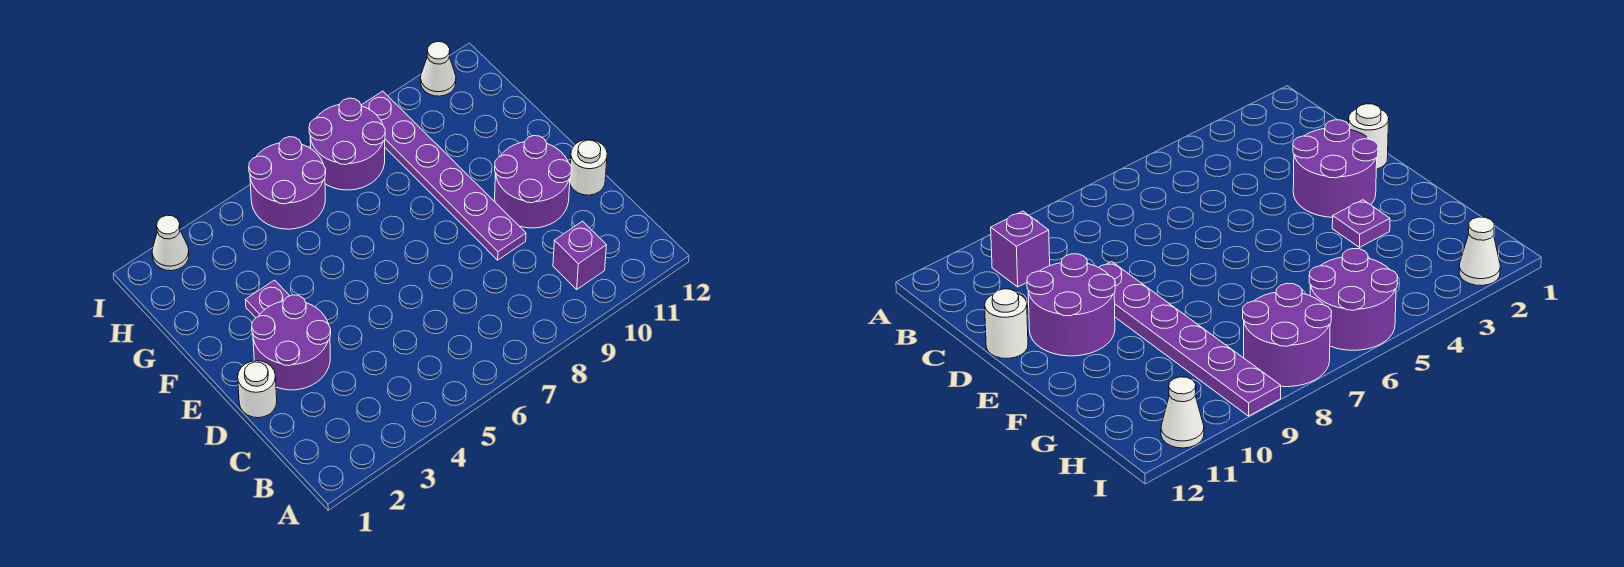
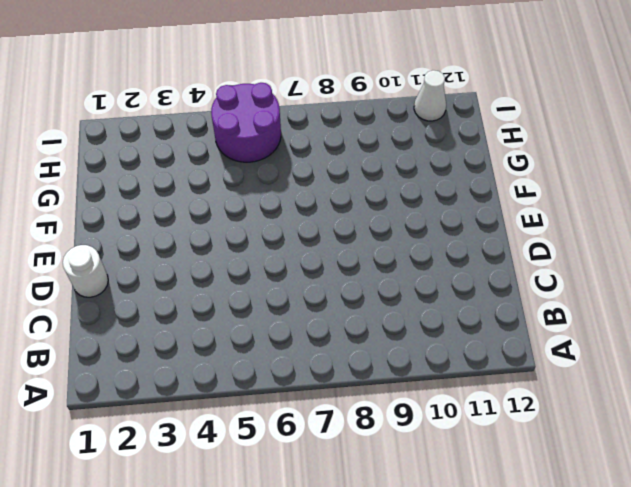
none -> purple brick B10 level 1
none -> purple round brick D2:E3 level 1

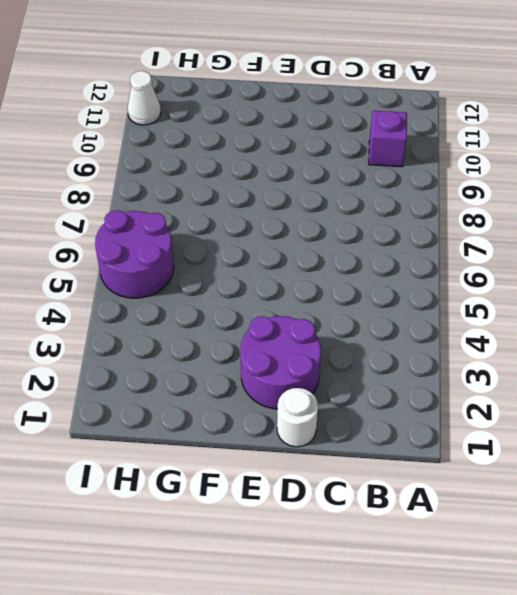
none -> purple plate D9:I9 level 1
none -> purple round brick D10:E11 level 1

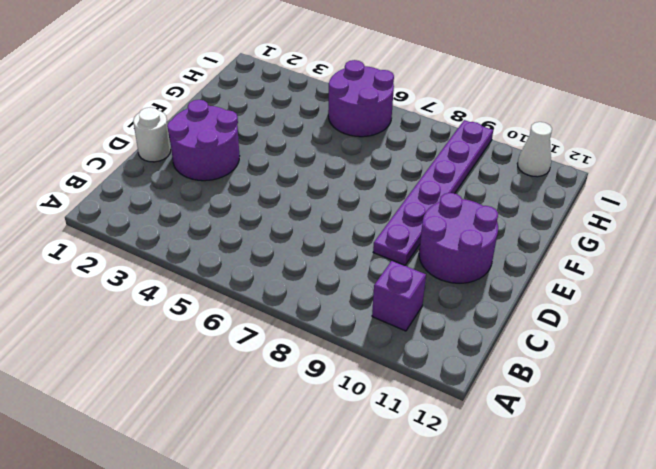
none -> white round brick D12 level 1
none -> purple plate F3 level 1

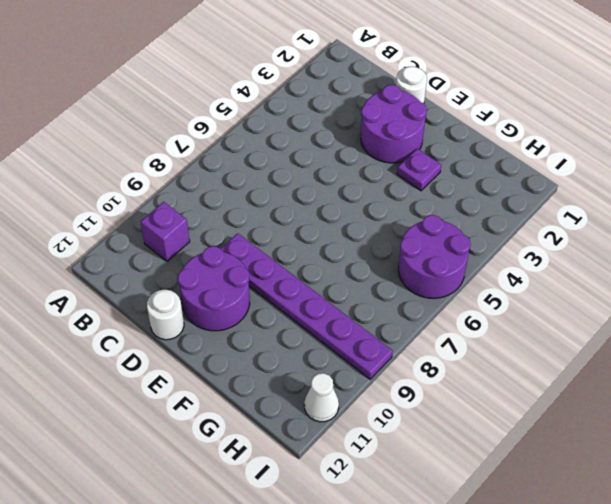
none -> purple round brick H7:I8 level 1
none -> white cone I2 level 1

